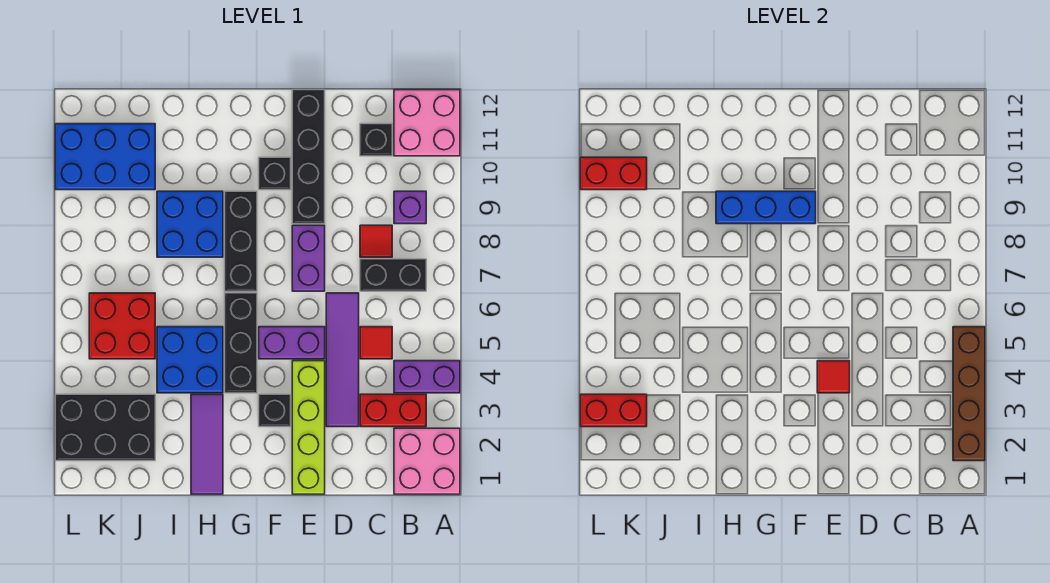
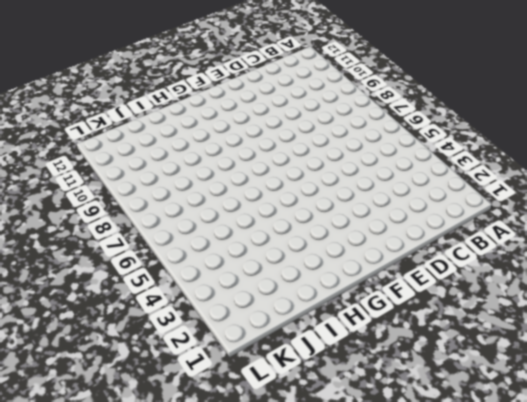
none -> pink brick A1:B2 level 1
none -> purple brick A4:B4 level 1
none -> pink brick A11:B12 level 1

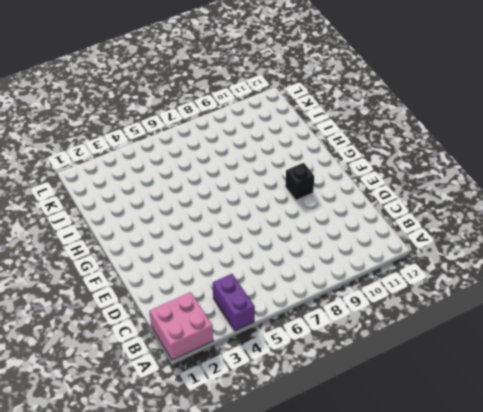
none -> pink brick A11:B12 level 1
none -> red brick B3:C3 level 1
none -> black brick B7:C7 level 1

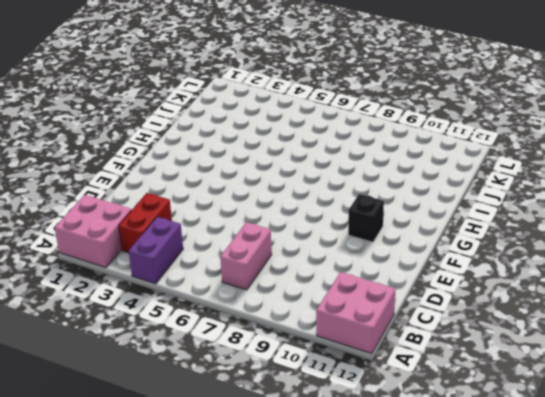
pink brick B7:C7 level 1 -> black brick B7:C7 level 1
none -> purple brick B9 level 1
none -> red tile C5 level 1
none -> red tile C8 level 1

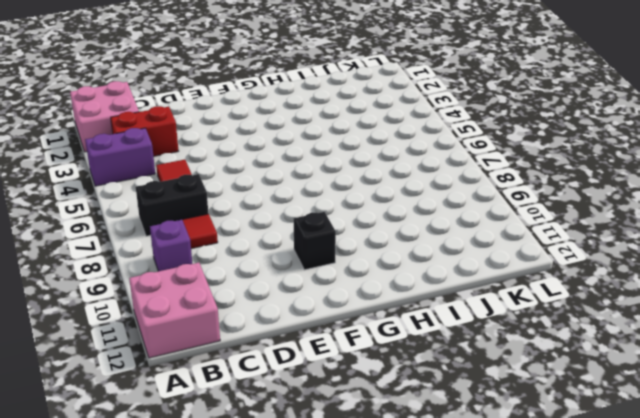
none -> black brick C11 level 1
none -> purple tile D3:D6 level 1
none -> lime brick E1:E4 level 1

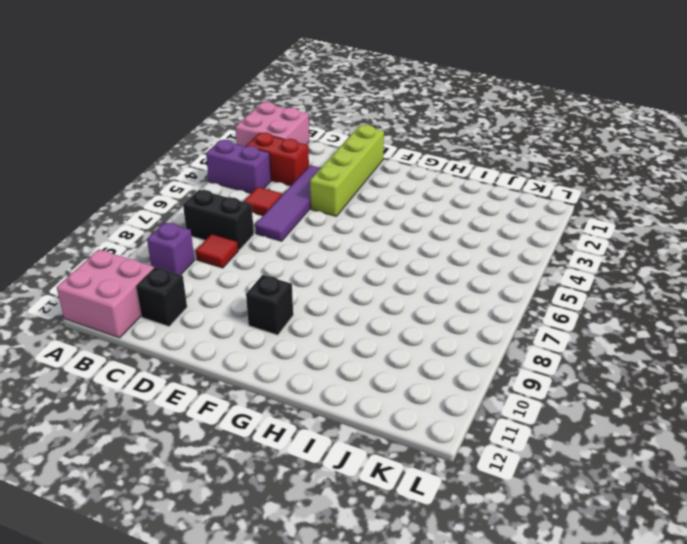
none -> purple brick E5:F5 level 1
none -> purple brick E7:E8 level 1
none -> black brick E9:E12 level 1

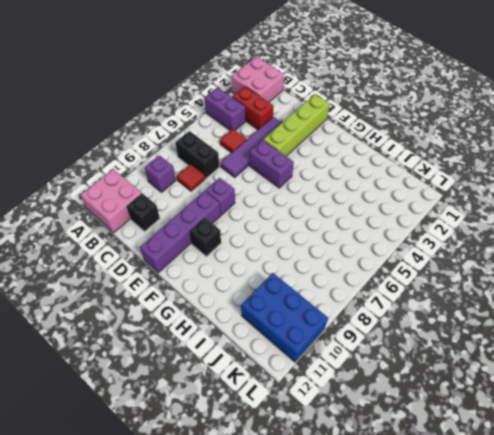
purple brick E8 level 1 -> purple brick E7:E8 level 1
purple brick E9:E12 level 1 -> black brick E9:E12 level 1
none -> black brick F3 level 1
none -> black brick G4:G6 level 1
none -> black brick G7:G9 level 1

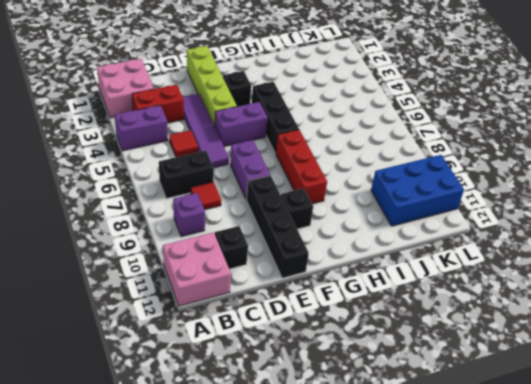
red brick G7:G9 level 1 -> black brick G7:G9 level 1
none -> purple tile H1:H3 level 1
none -> blue brick H4:I5 level 1
none -> blue brick H8:I9 level 1

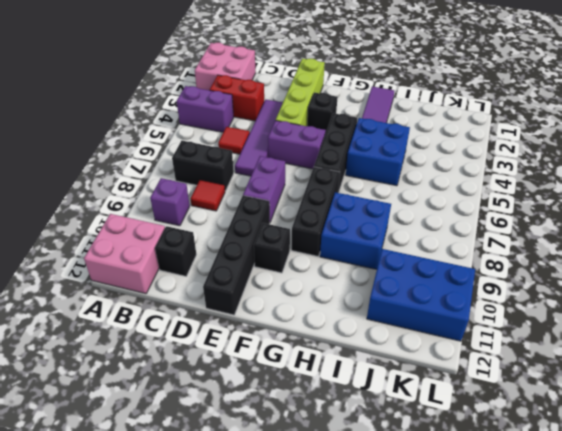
none -> black brick J2:L3 level 1
none -> red brick J5:K6 level 1
none -> brown brick A2:A5 level 2

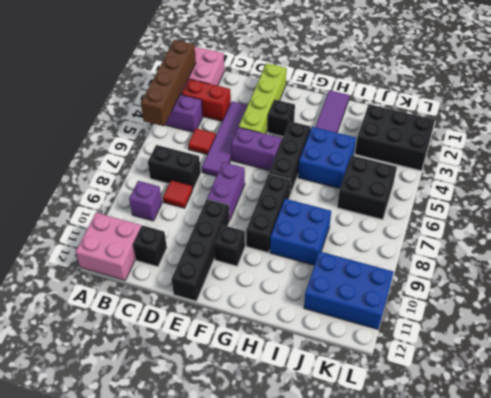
black brick J5:K6 level 1 -> red brick J5:K6 level 1
none -> red tile E4 level 2
none -> blue brick F9:H9 level 2
none -> red brick K3:L3 level 2

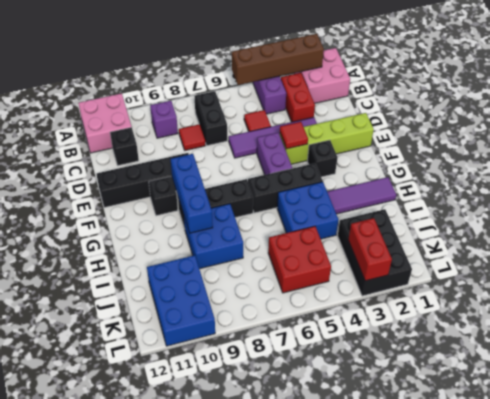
none -> purple brick E7:E8 level 1
none -> red brick K10:L10 level 2

